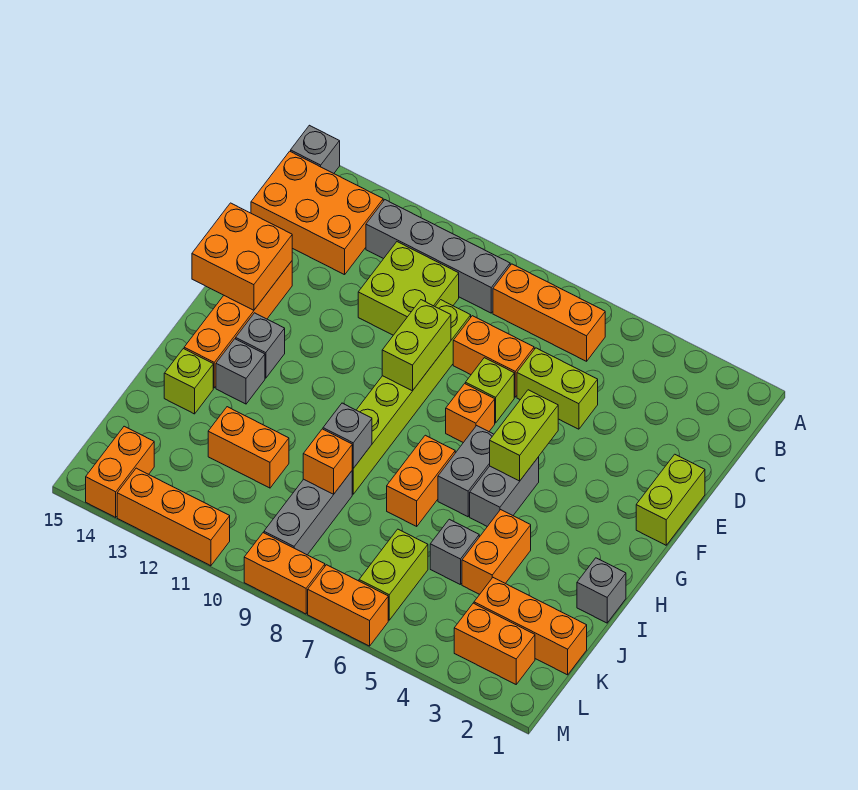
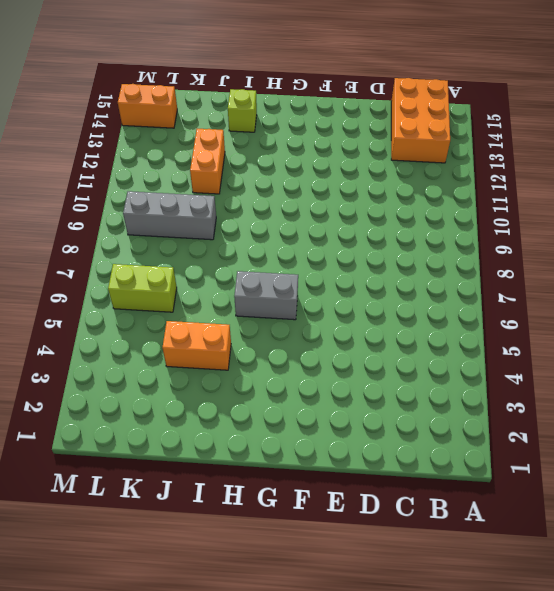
none -> grey brick A15 level 1
none -> orange brick B6:B8 level 1
none -> grey brick B9:B12 level 1
none -> lime brick C10:D11 level 1

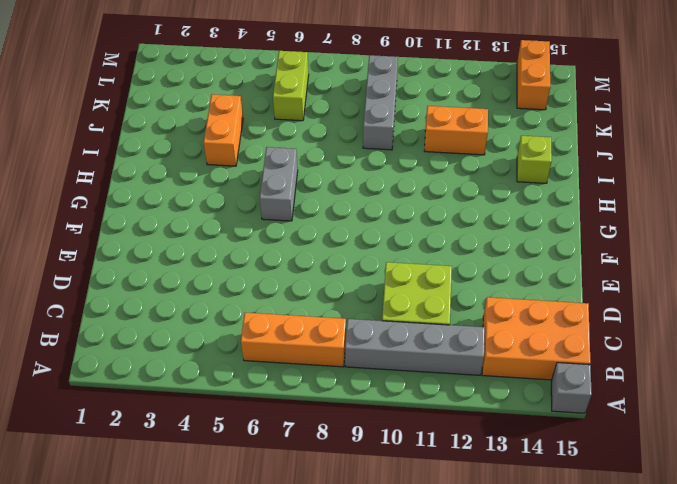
none -> lime brick D5:D6 level 1
none -> orange brick D7:D8 level 1
none -> lime brick D9:I9 level 1
none -> lime brick E1:F1 level 1

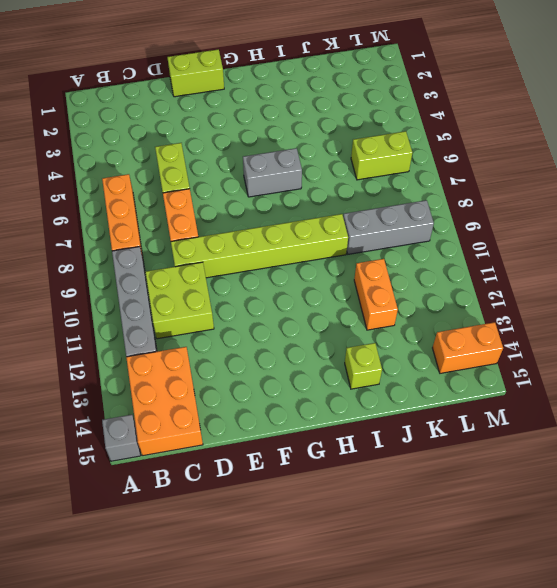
none -> lime brick E7 level 1
none -> orange brick E14:H14 level 1
none -> orange brick F7 level 1
none -> grey brick G5:H5 level 1

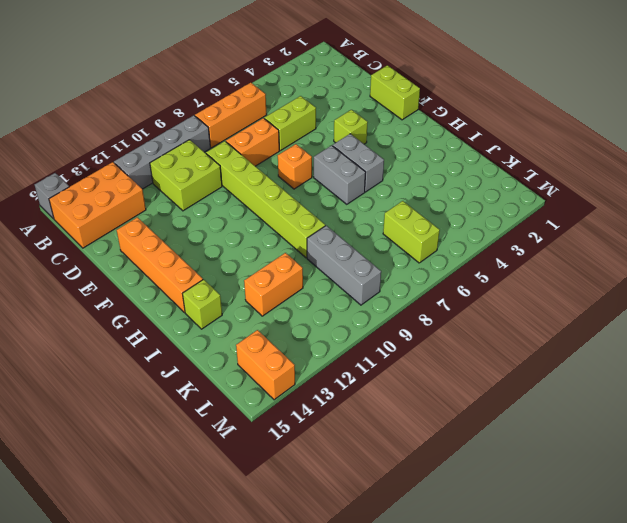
lime brick F4 level 1 -> lime brick E7 level 1
none -> grey brick G13 level 1
none -> orange brick H7:I7 level 1
none -> grey brick H13 level 1
none -> grey brick I1 level 1

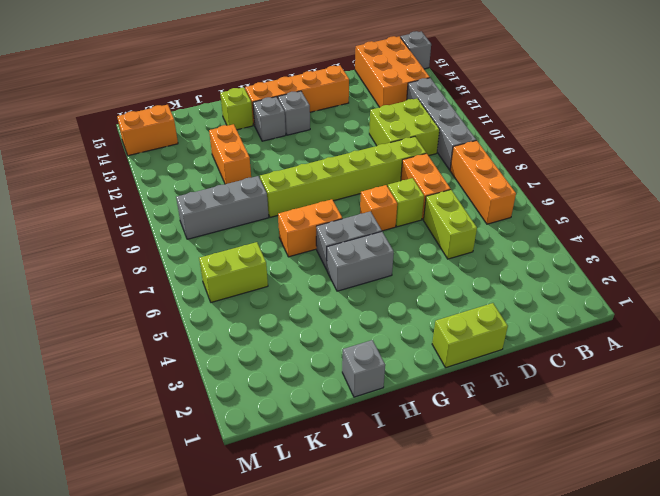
none -> orange brick I4:J4 level 1
none -> grey brick J5 level 1
none -> orange brick K1:K3 level 1
none -> orange brick L2:L3 level 1

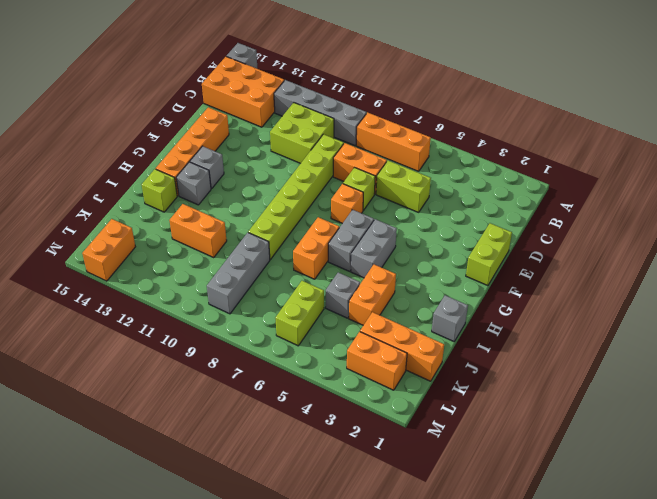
none -> orange brick M6:M7 level 1
none -> orange brick M8:M9 level 1
none -> orange brick M11:M13 level 1
none -> lime brick E9:F9 level 2

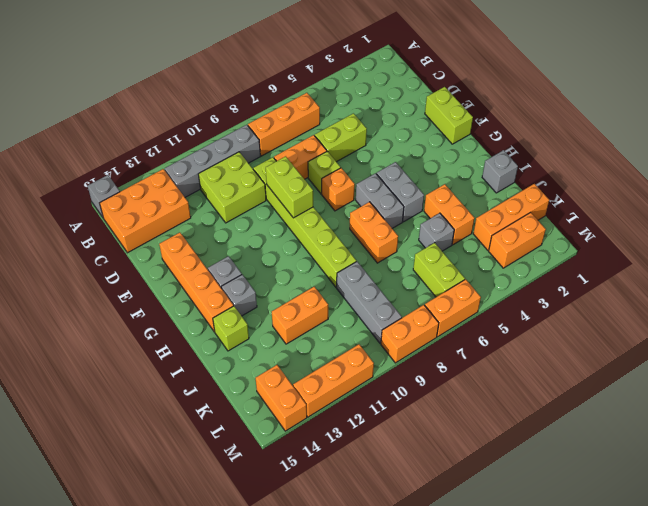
none -> orange brick E14:F15 level 2
none -> lime brick F5:G5 level 2
none -> grey brick I9 level 2
none -> orange brick J9 level 2

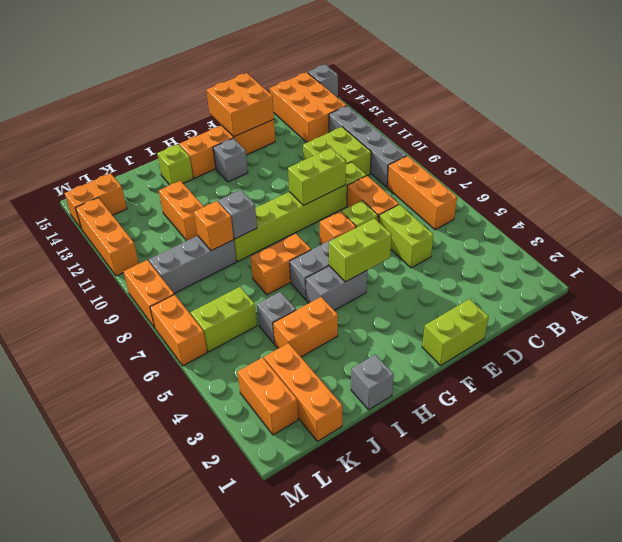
none -> grey brick H13 level 1

